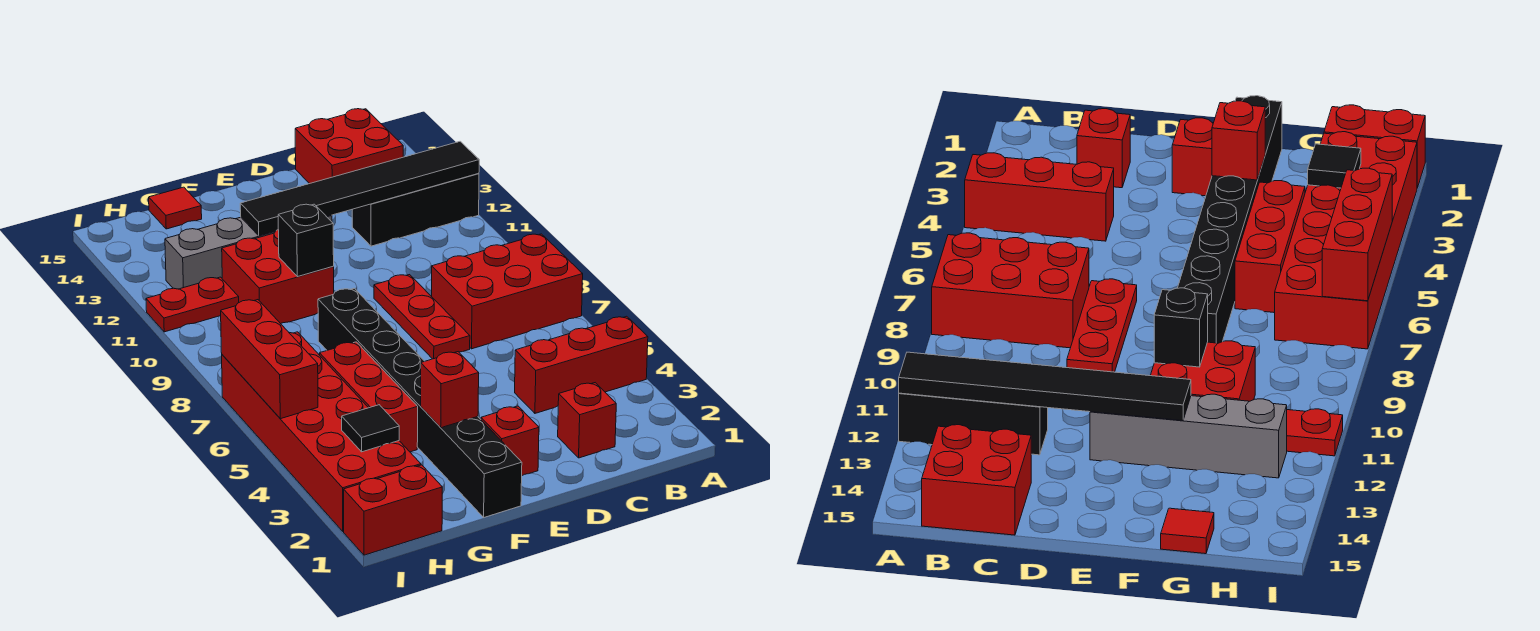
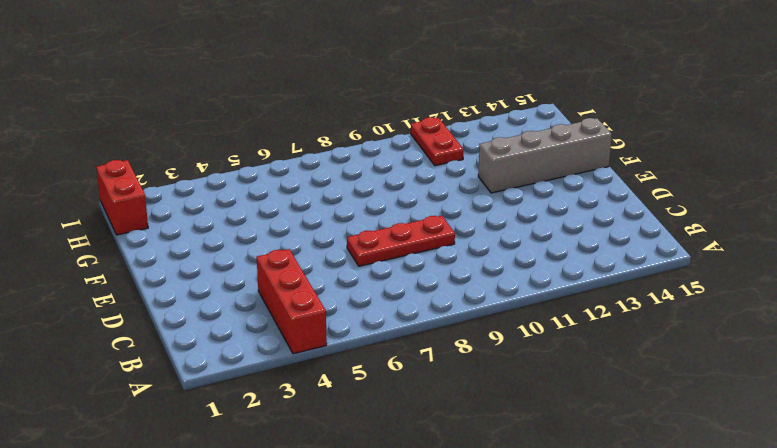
grey brick F12:F15 level 1 -> grey brick E12:H12 level 1
none -> red brick A7:C8 level 1
none -> black brick A12:C12 level 1
none -> red brick B14:C15 level 1

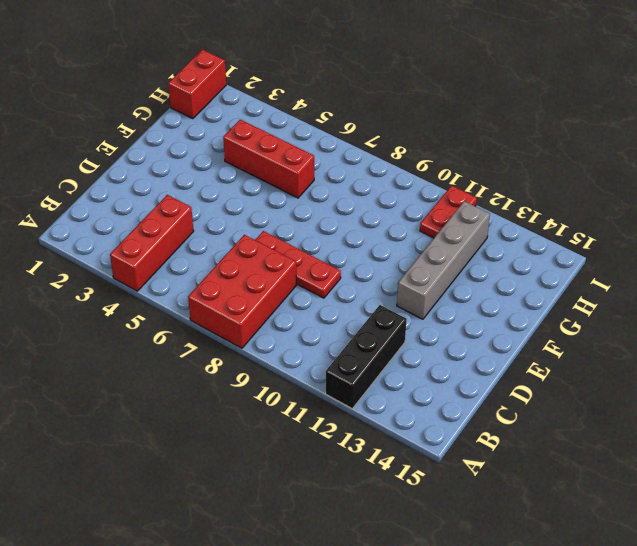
none -> red brick B14:C15 level 1
none -> red brick C2 level 1
none -> red brick E2 level 1

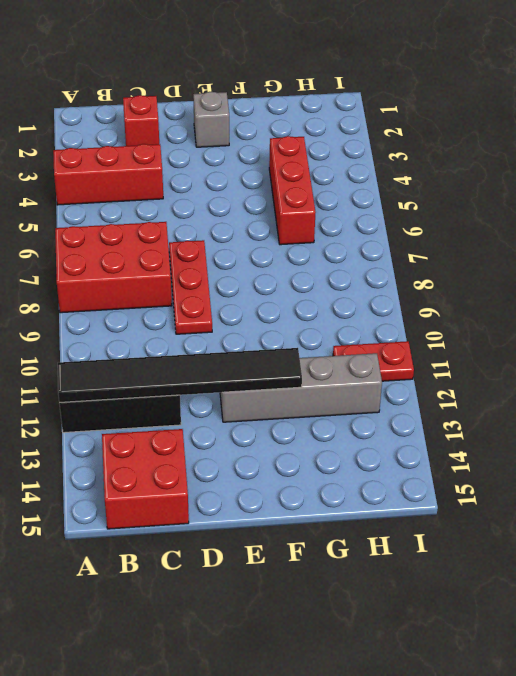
grey brick E2 level 1 -> red brick E2 level 1
none -> black brick F1:F8 level 1
none -> red brick F10:G11 level 1
none -> red tile G15 level 1

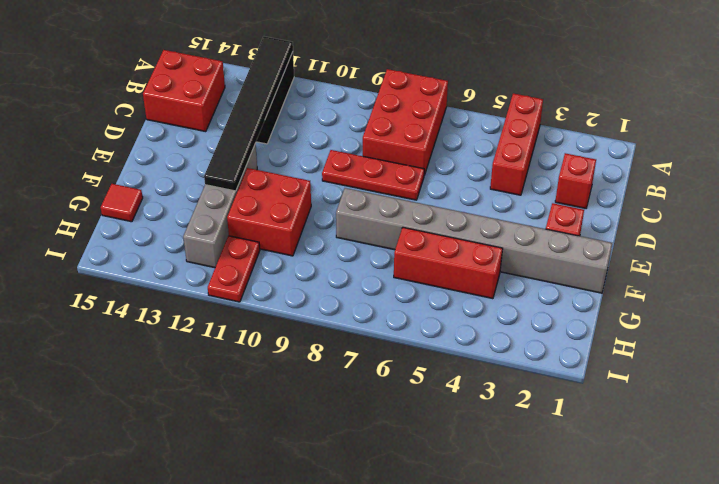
grey brick F1:F8 level 1 -> black brick F1:F8 level 1
none -> red brick H1:I1 level 1
none -> red brick H2:I7 level 1
none -> red brick F3 level 2

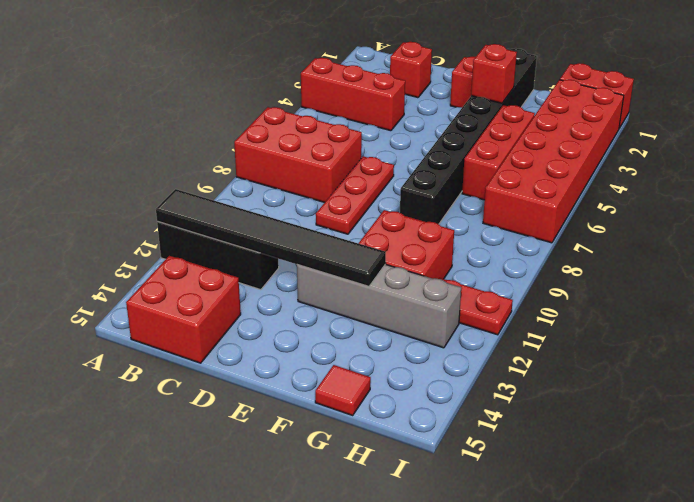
none -> black brick F10 level 2
none -> black tile H3 level 2
none -> red brick I5:I7 level 2

